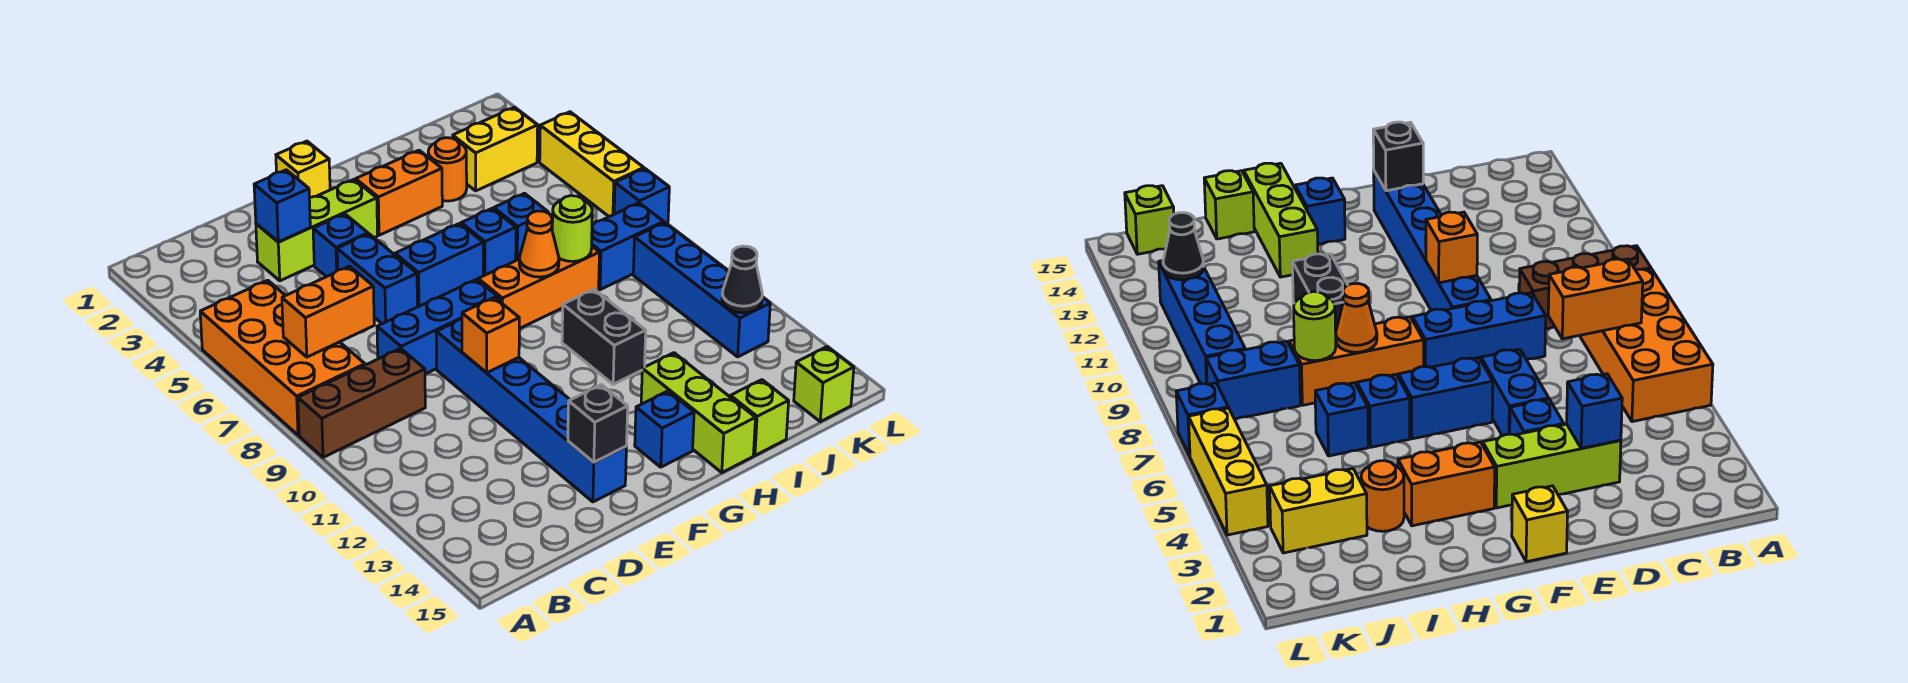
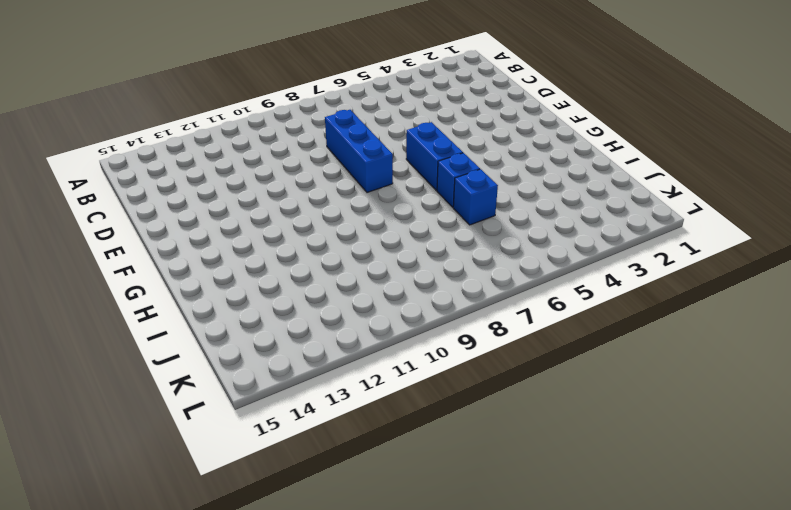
none -> orange brick A5:B8 level 1
none -> brown brick A9:C9 level 1
none -> lime brick D3:F3 level 1
none -> blue brick E4 level 1

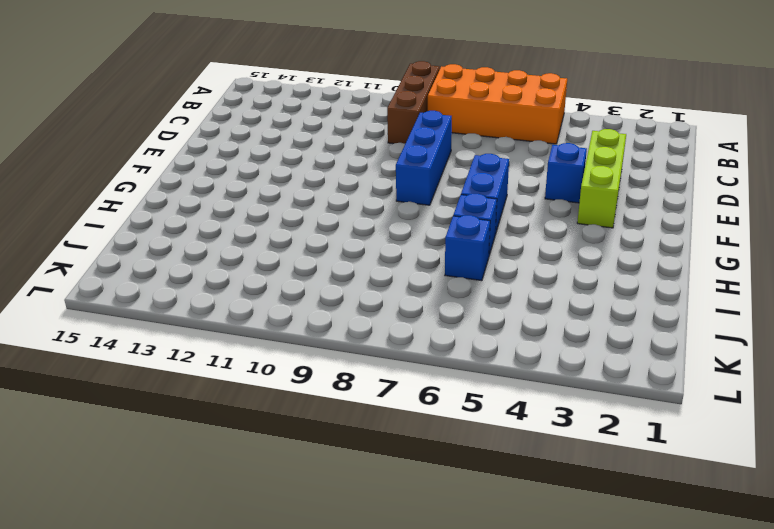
none -> blue brick E5:E6 level 1
none -> blue brick E9:E14 level 1
none -> yellow brick F1 level 1
none -> orange brick G3:H3 level 1

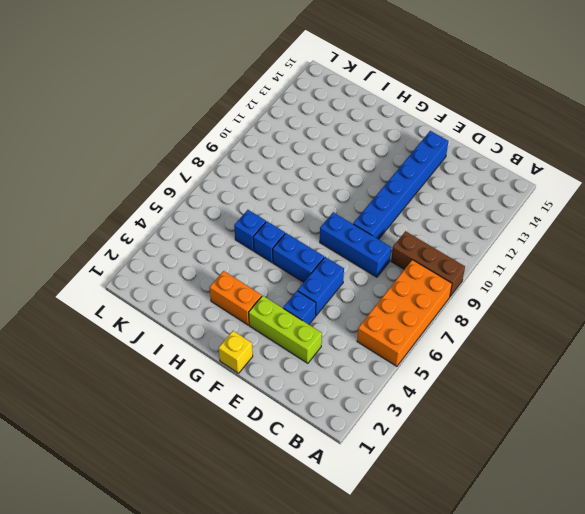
none -> orange brick G8:I8 level 1
none -> blue brick G14 level 1
none -> black brick H10:H11 level 1
none -> lime brick H13:H15 level 1

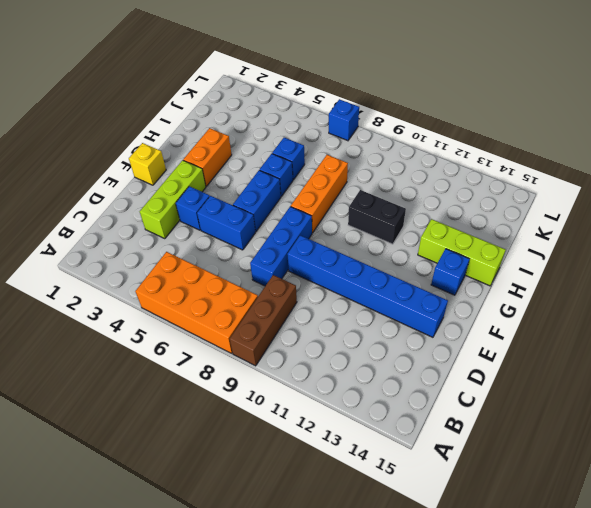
none -> orange round brick I3 level 1
none -> lime brick I15 level 1
none -> yellow brick J3:K3 level 1
none -> blue brick J8:K8 level 1

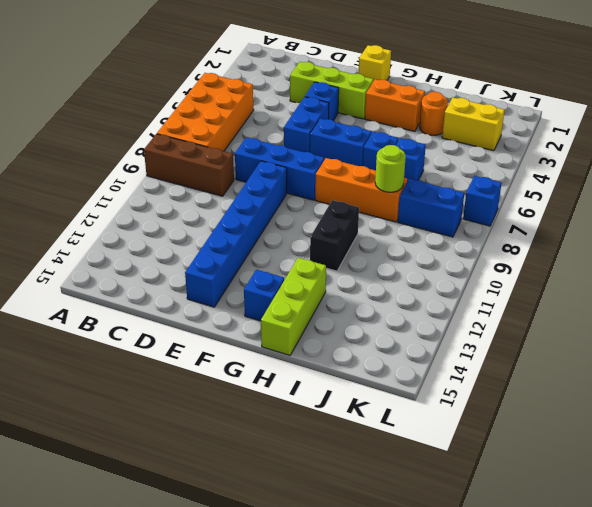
none -> lime brick I15 level 1
none -> blue brick K9:K12 level 1
none -> lime brick K15 level 1
none -> yellow brick L4:L6 level 1

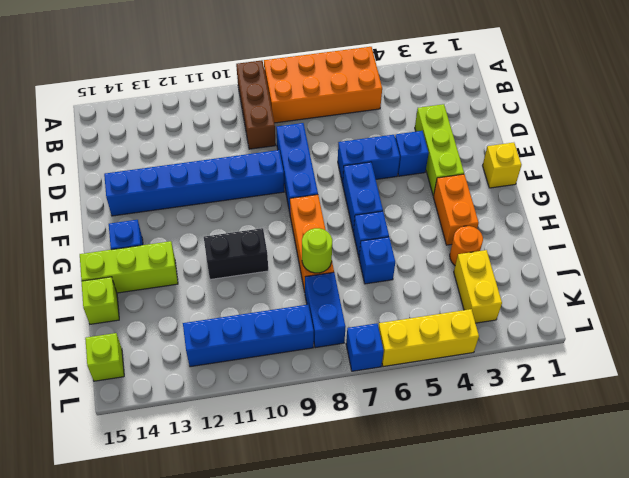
none -> orange brick B7:C7 level 2
none -> blue brick D3 level 2
none -> orange brick E10 level 2
none -> black brick E14 level 2

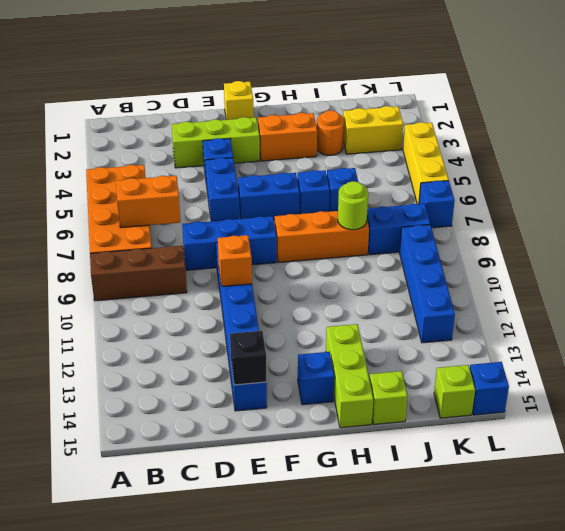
blue brick L15 level 1 -> blue brick D3 level 2
none -> black brick H10:H11 level 1
none -> orange cone H8 level 2
none -> black cone K12 level 2

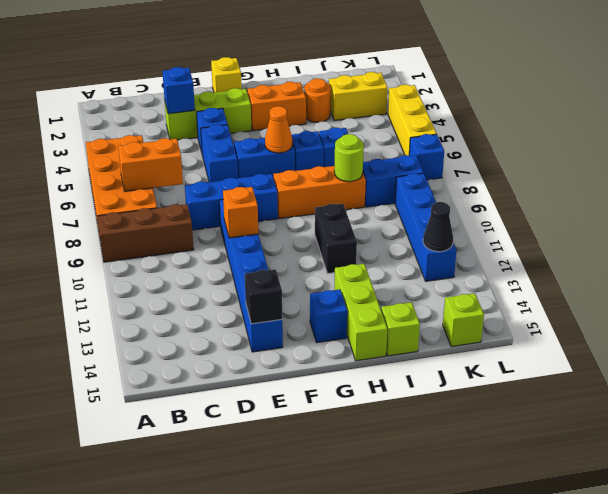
orange cone G6 level 2 -> orange cone H8 level 2

